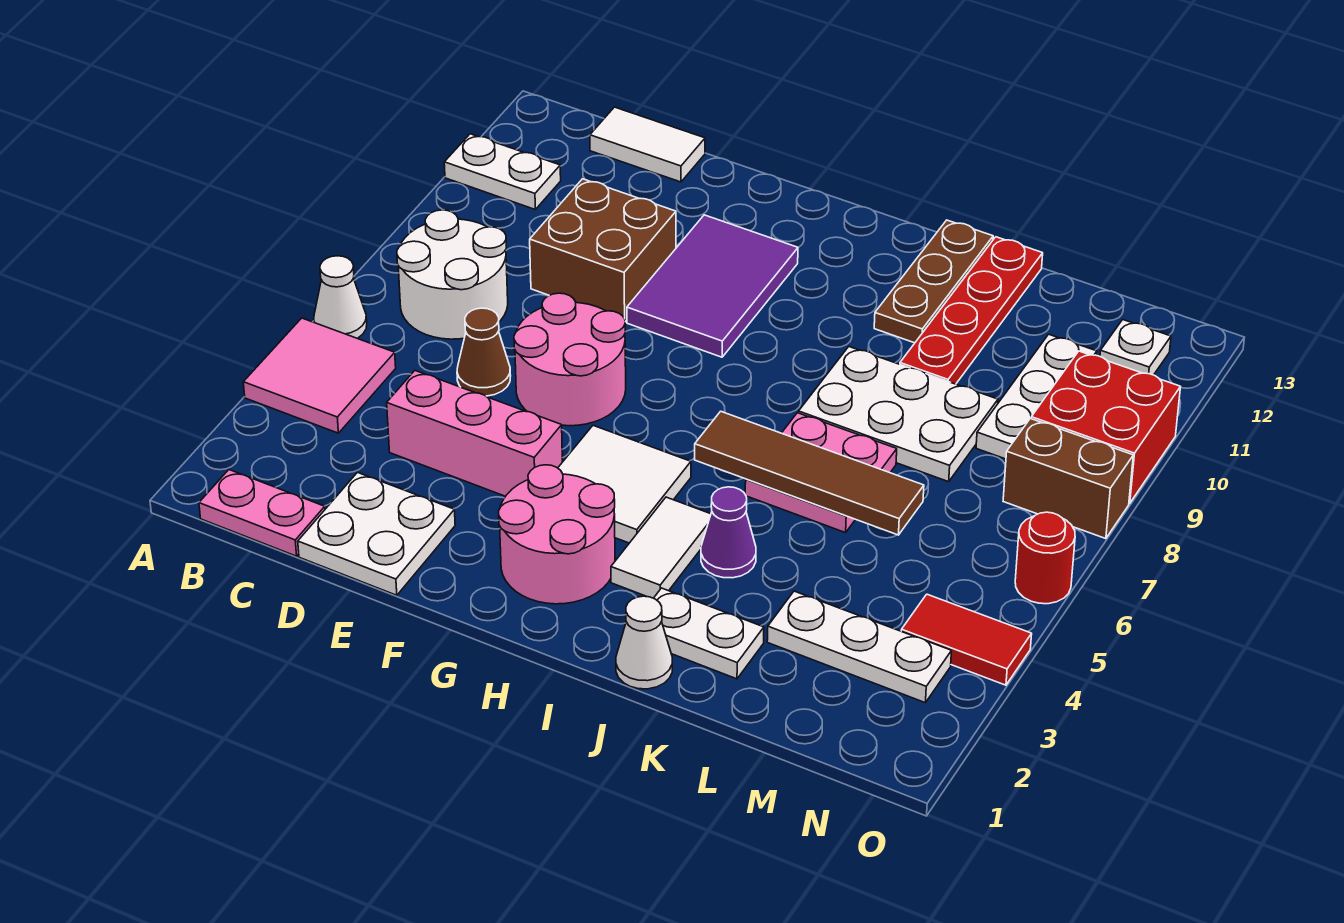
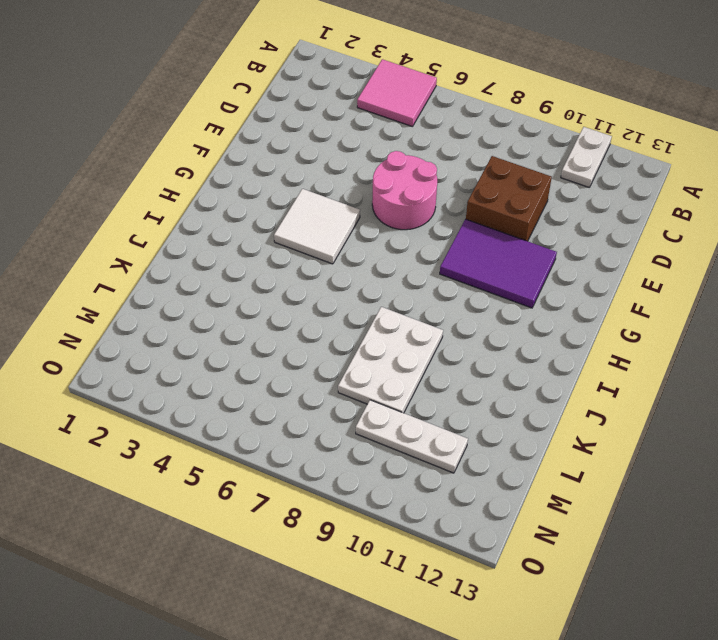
none -> white cone A6 level 1
none -> pink plate B1:C1 level 1
none -> white round brick B7:C8 level 1
none -> white tile C13:D13 level 1

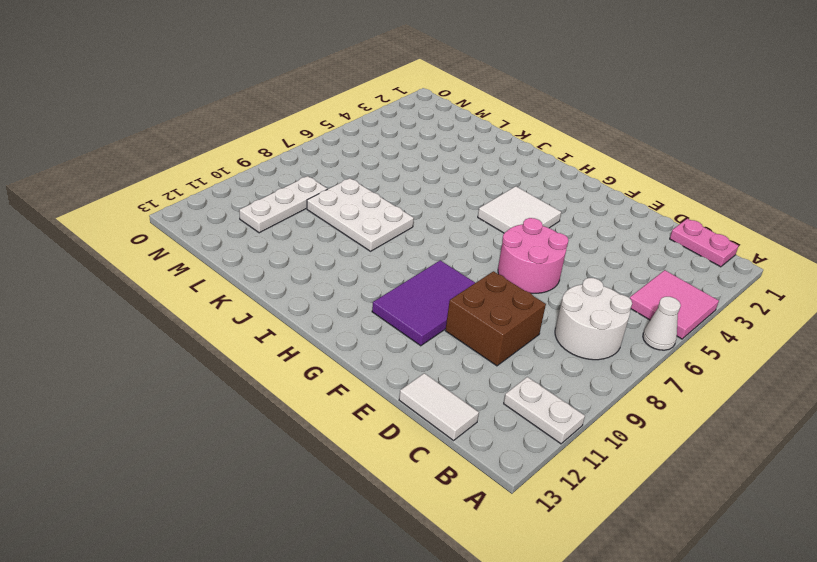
none -> white plate D1:E2 level 1
none -> pink brick D4:F4 level 1
none -> brown cone D6 level 1
none -> pink round brick G2:H3 level 1

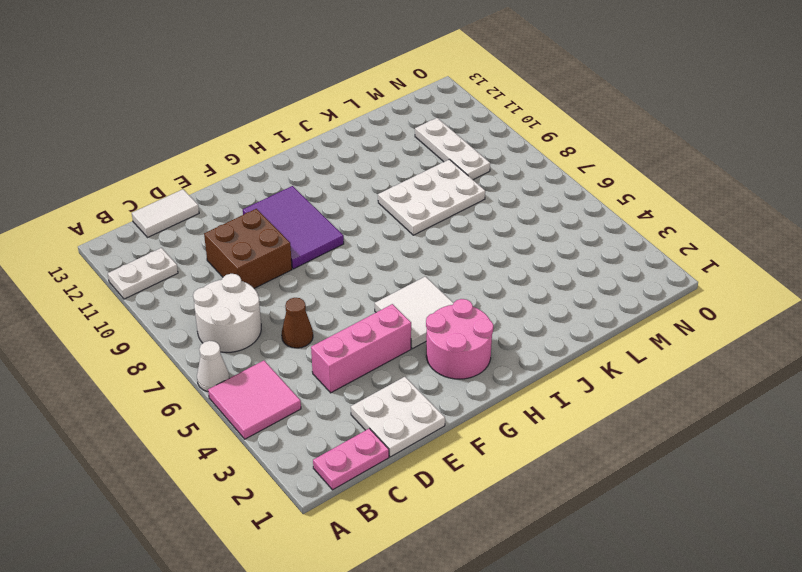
none -> pink round brick E6:F7 level 1
none -> white tile I3:I4 level 1
none -> white cone J1 level 1
none -> white plate J2:K2 level 1

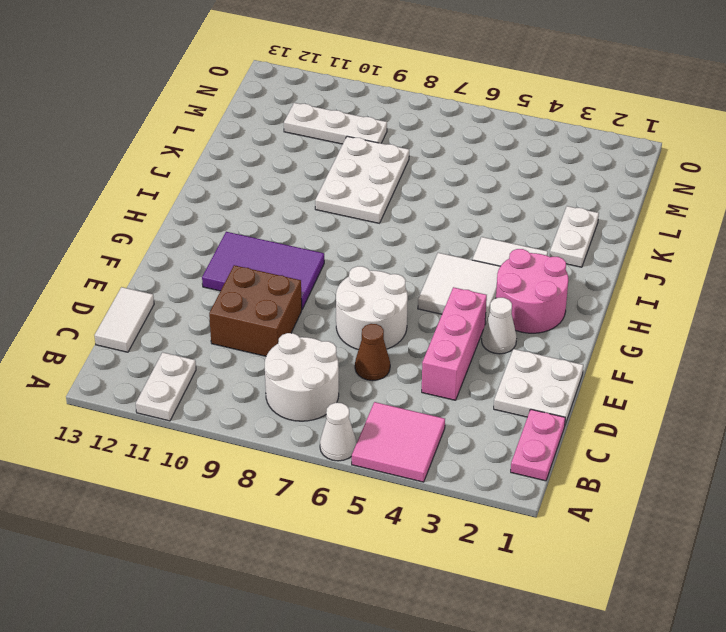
white round brick E6:F7 level 1 -> pink round brick E6:F7 level 1
white cone F3 level 1 -> white cone J1 level 1
none -> purple cone J4 level 1
none -> pink plate J6:K7 level 1
none -> brown plate J11:J13 level 1
none -> red plate K10:K13 level 1

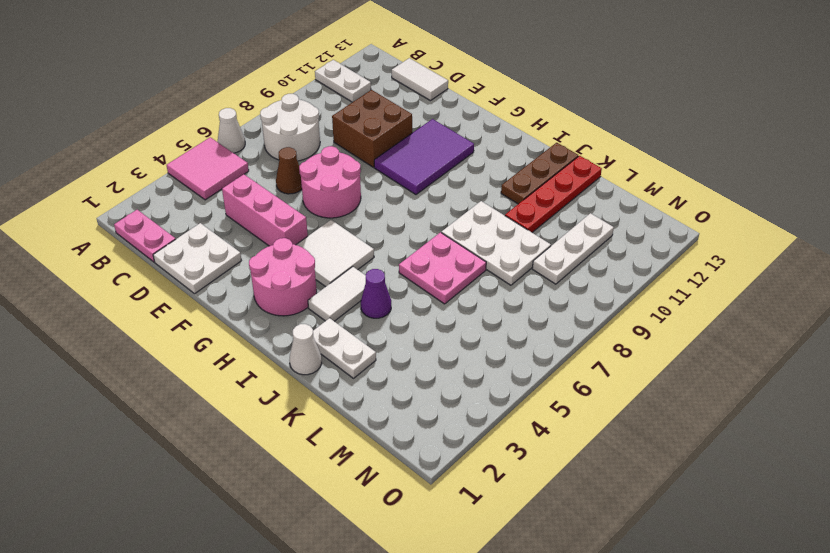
none -> white plate L3:N3 level 1
none -> red tile N4:O4 level 1
none -> brown brick N8:O8 level 1
none -> red brick N9:O10 level 1

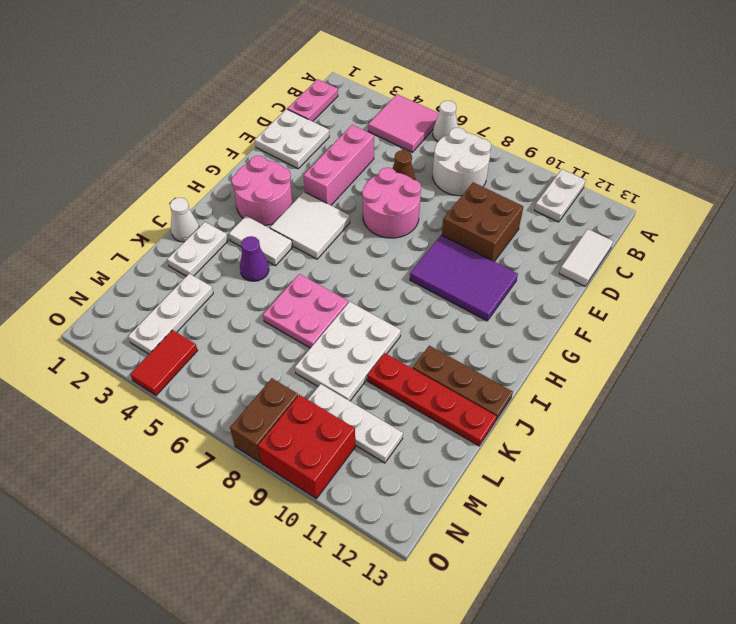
none -> white plate N12 level 1
none -> red round brick O6 level 1
none -> brown tile I6:L6 level 2

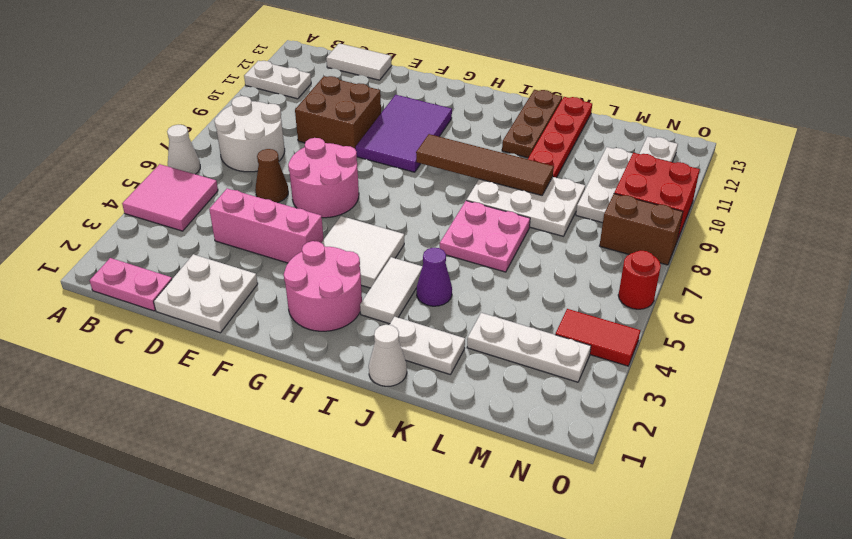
brown tile H9:K9 level 2 -> brown tile I6:L6 level 2

